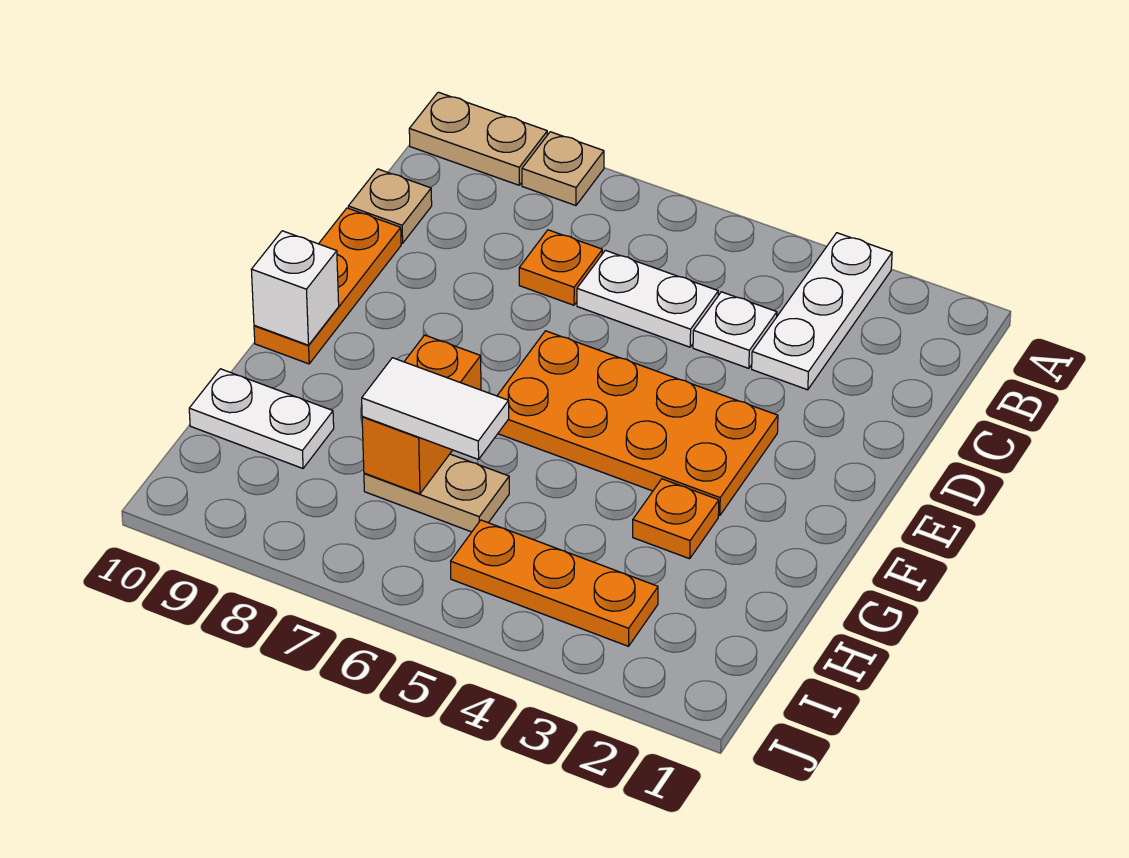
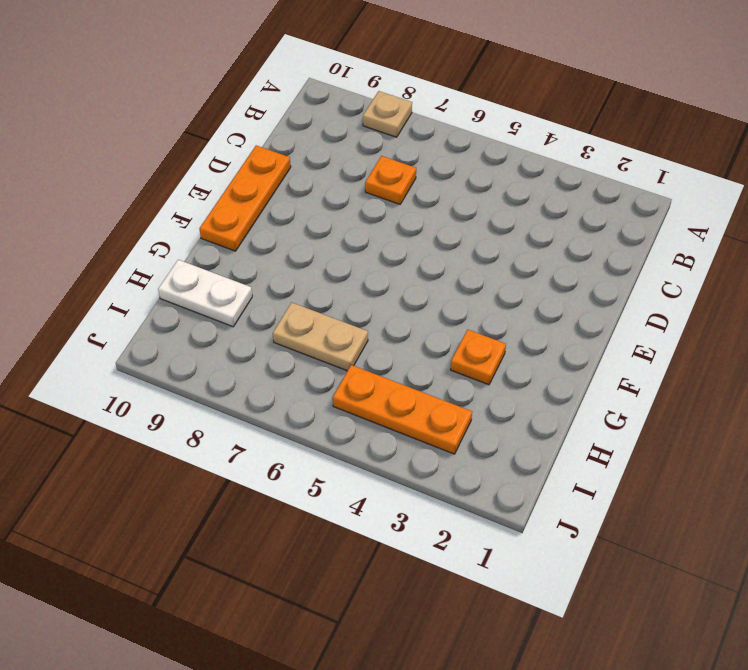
none -> white plate A3:C3 level 1
none -> tan plate A9:A10 level 1
none -> white plate C4 level 1

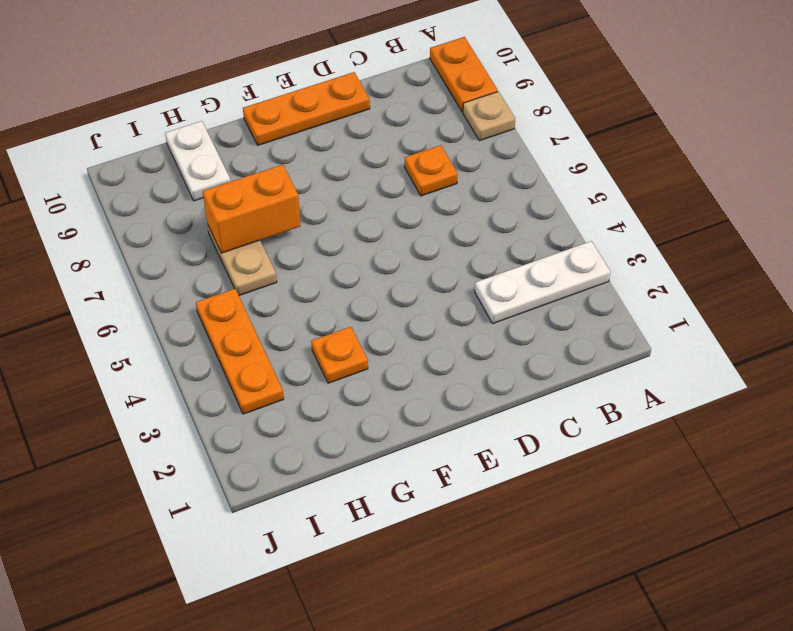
orange plate A9:A10 level 1 -> tan plate A9:A10 level 1
none -> white plate C4 level 1
none -> white plate C5:C6 level 1
none -> tan plate C10 level 1

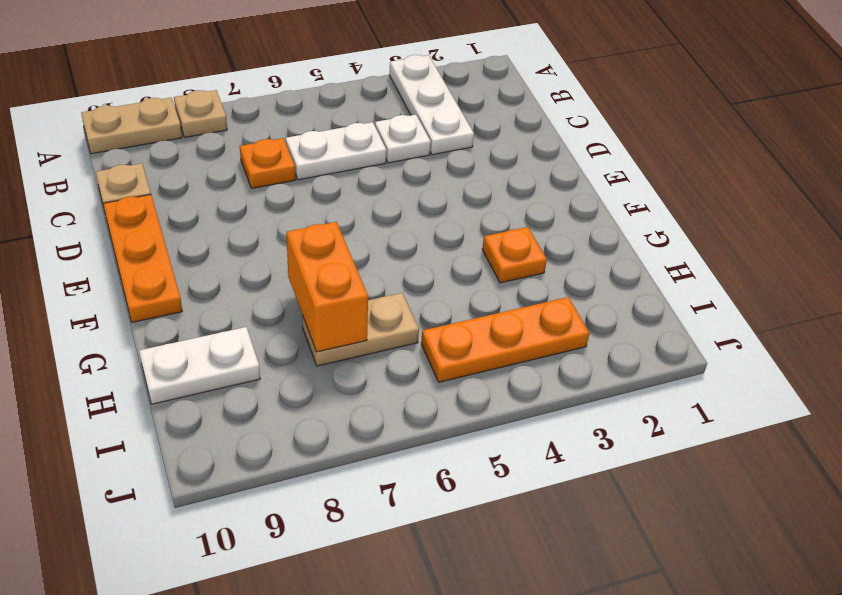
none -> orange plate E3:F6 level 1
none -> white brick F10 level 2
none -> white tile H6:H7 level 3

